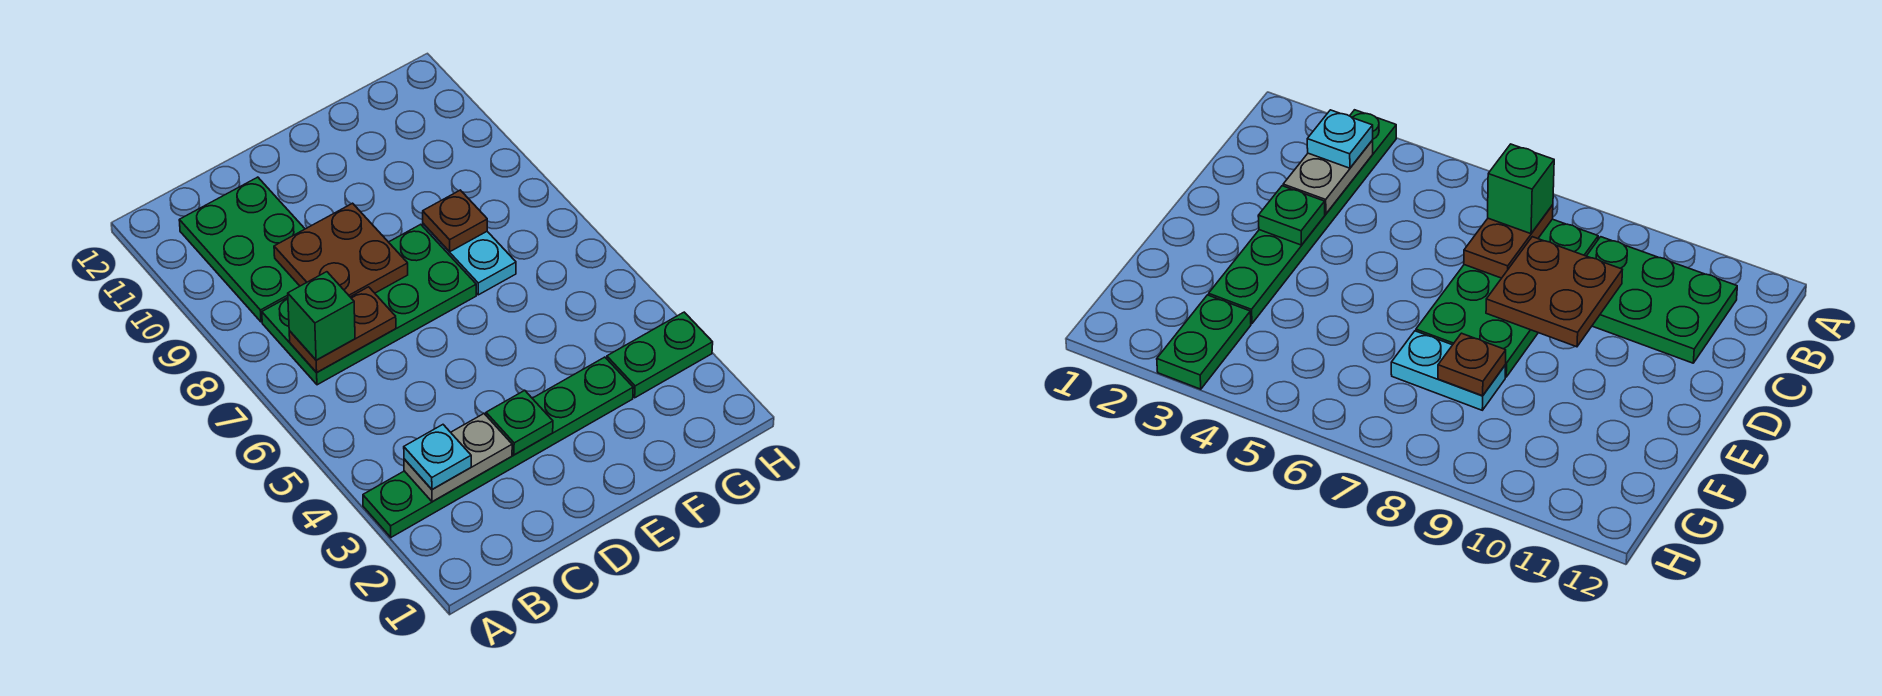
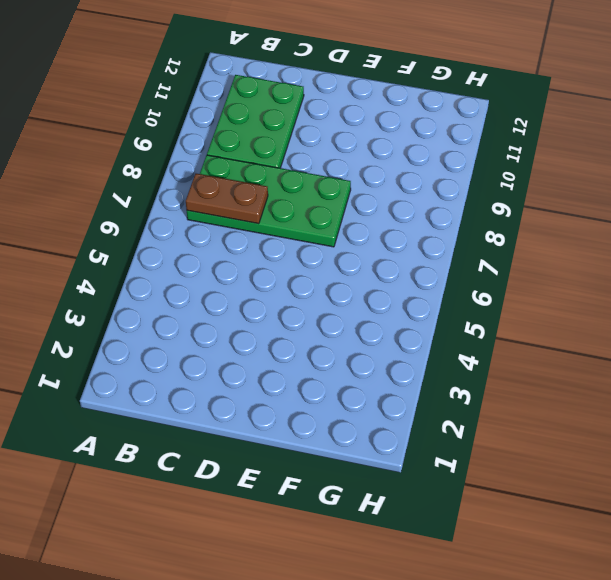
none -> green plate A3:F3 level 1
none -> cyan plate F7:F8 level 1
none -> green plate G3:H3 level 1

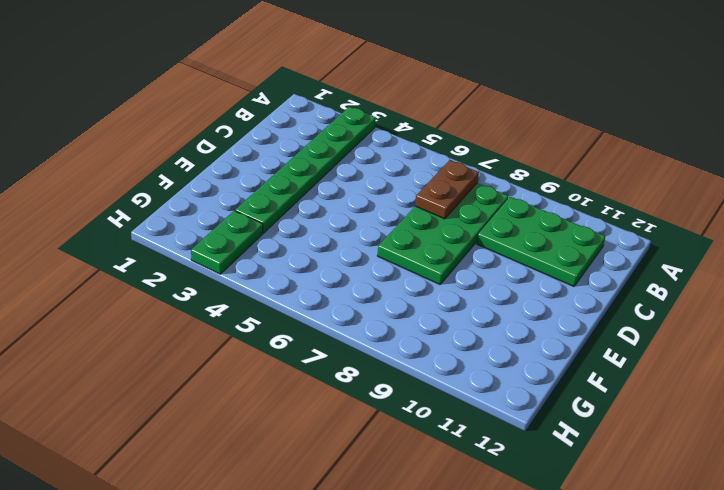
none -> cyan plate F7:F8 level 1
none -> grey plate B3:C3 level 2
none -> brown plate C8:D9 level 2

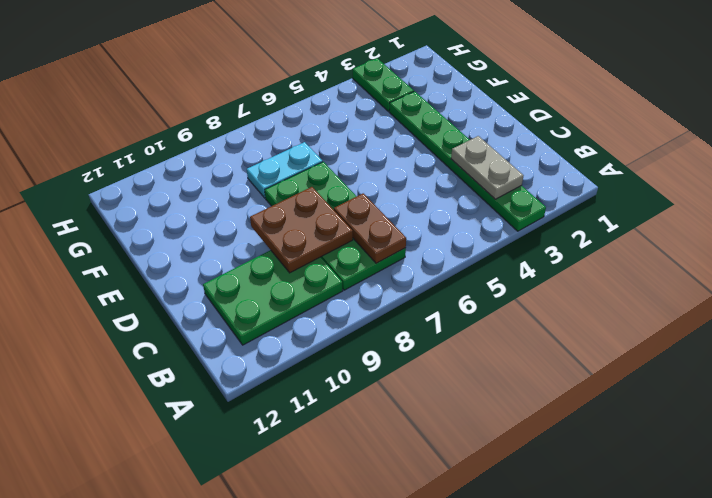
none -> green plate D3 level 2
none -> brown plate F8 level 2
none -> cyan plate B3 level 3

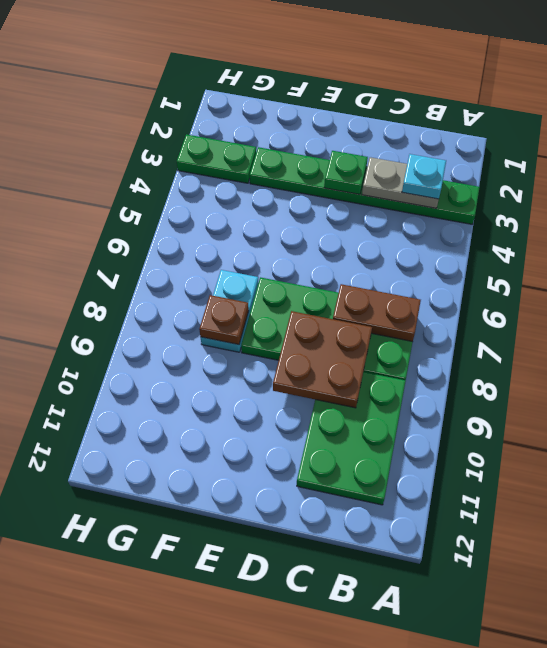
none -> green brick B7 level 3

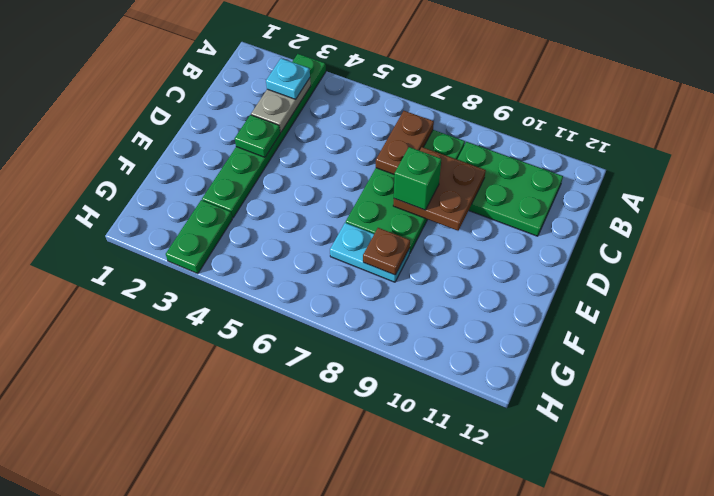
green brick D8 level 3 -> green brick B7 level 3

